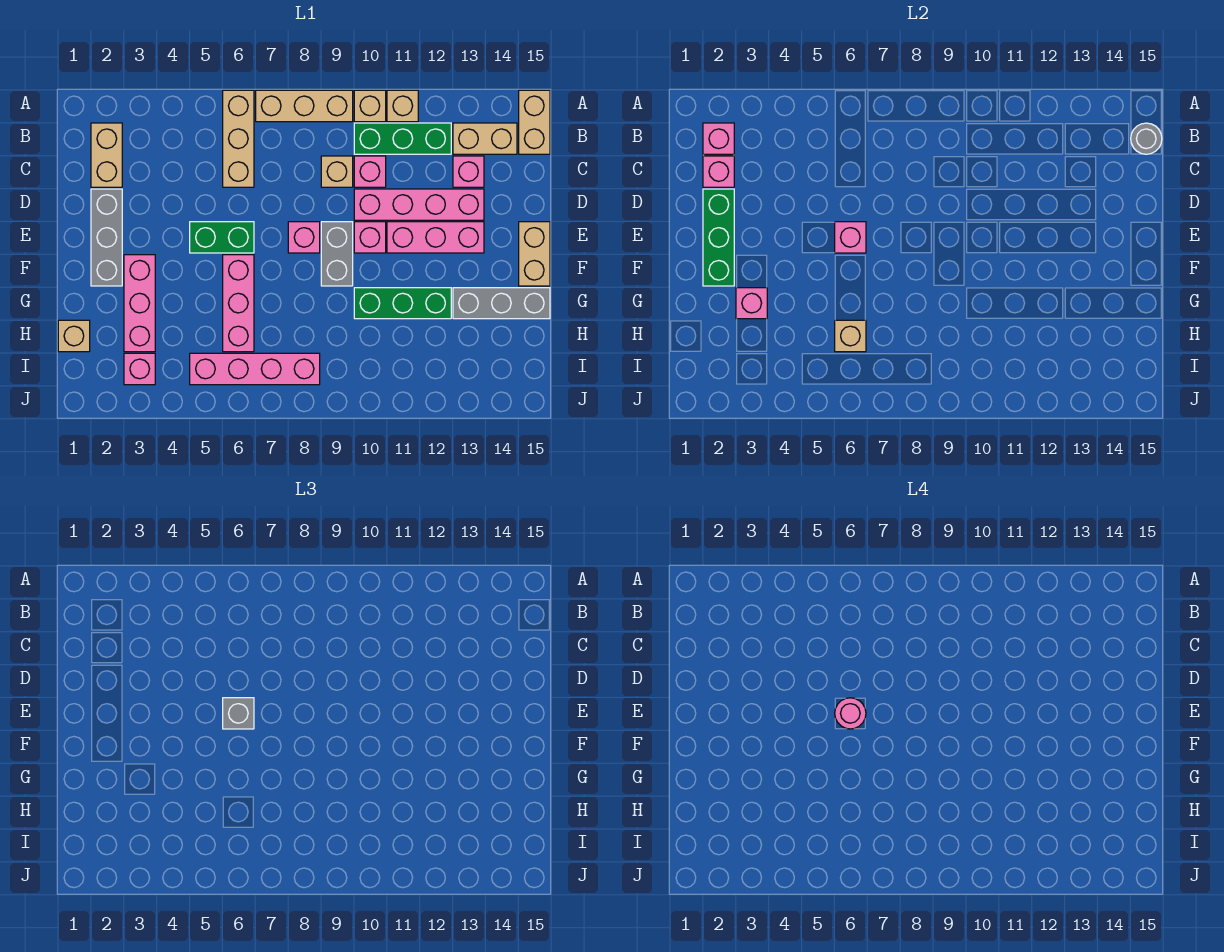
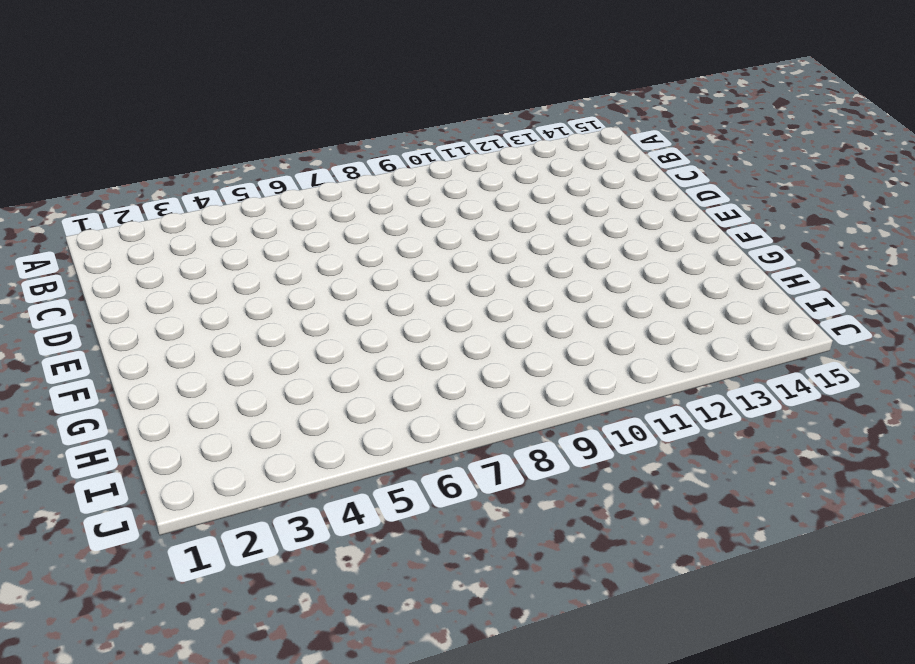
none -> tan brick A6:C6 level 1
none -> tan brick A7:A9 level 1
none -> tan brick A10 level 1
none -> tan brick A11 level 1

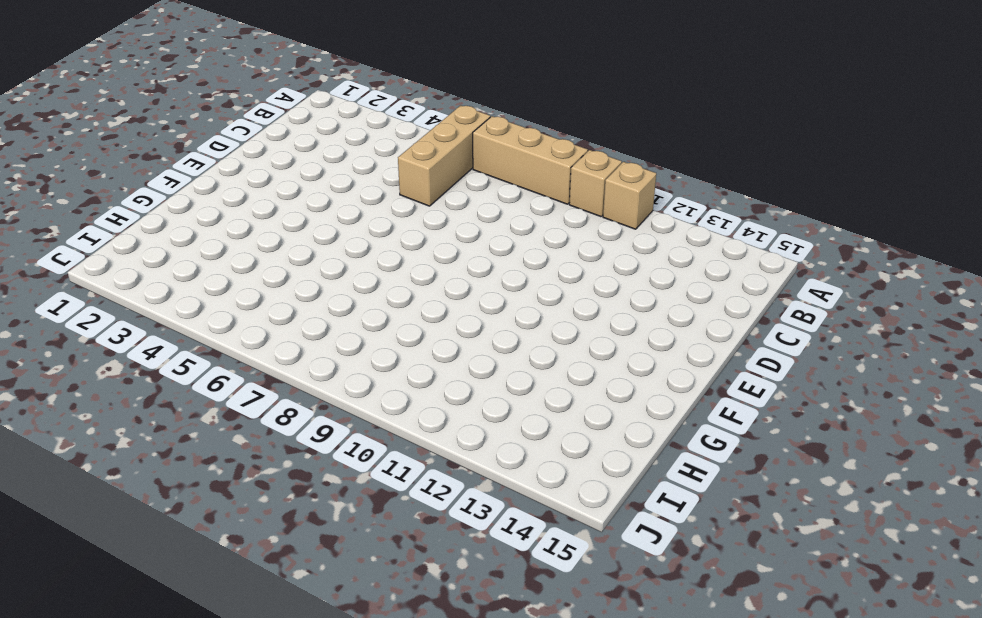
none -> tan brick A15:B15 level 1
none -> tan brick B2:C2 level 1
none -> green brick B10:B12 level 1
none -> tan brick B13:B14 level 1

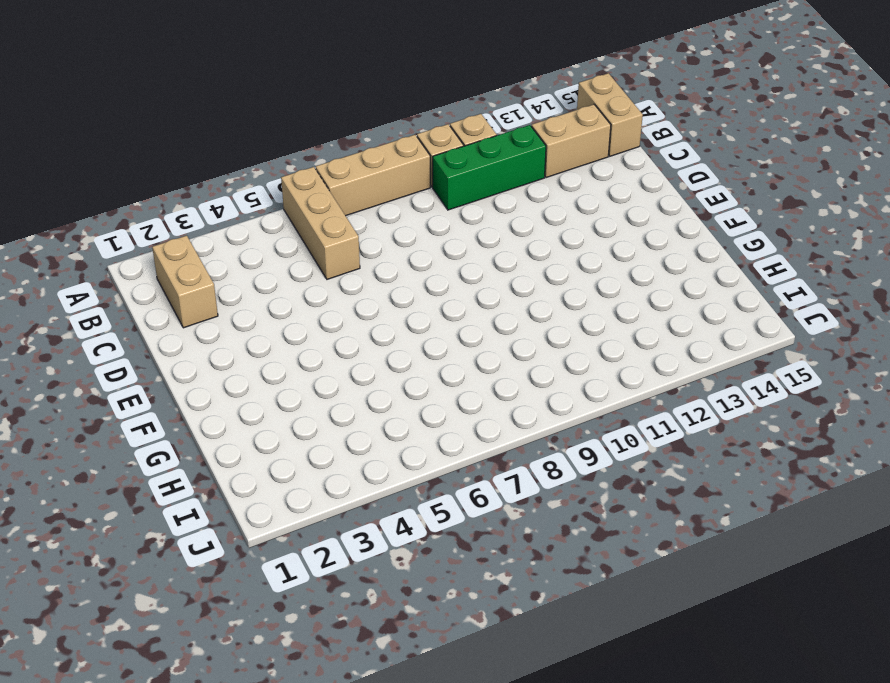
none -> tan brick C9 level 1
none -> pink brick C10 level 1
none -> pink brick C13 level 1
none -> grey brick D2:F2 level 1

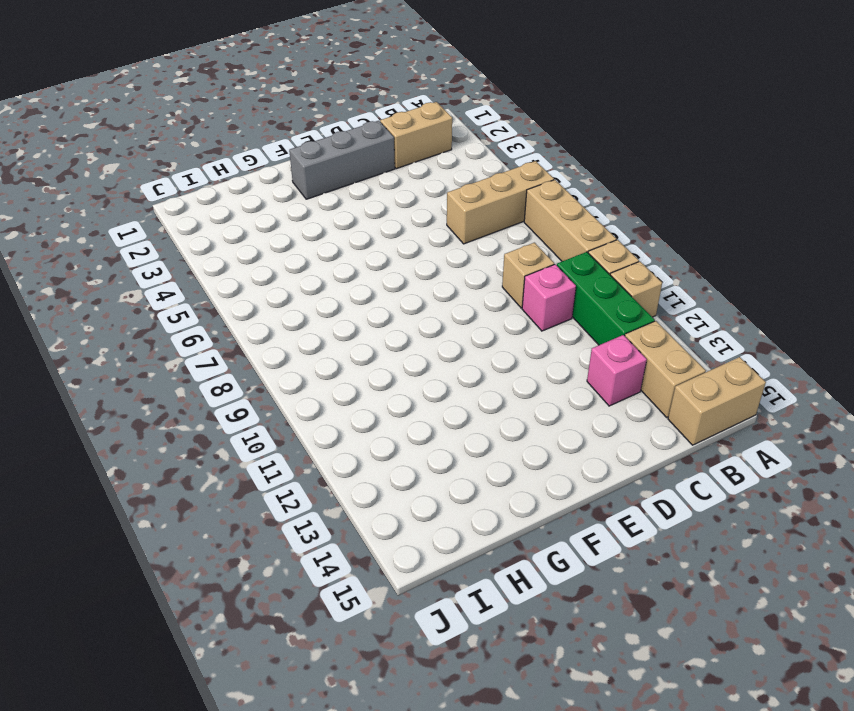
none -> pink brick D10:D13 level 1
none -> green brick E5:E6 level 1
none -> pink brick E8 level 1
none -> grey brick E9:F9 level 1

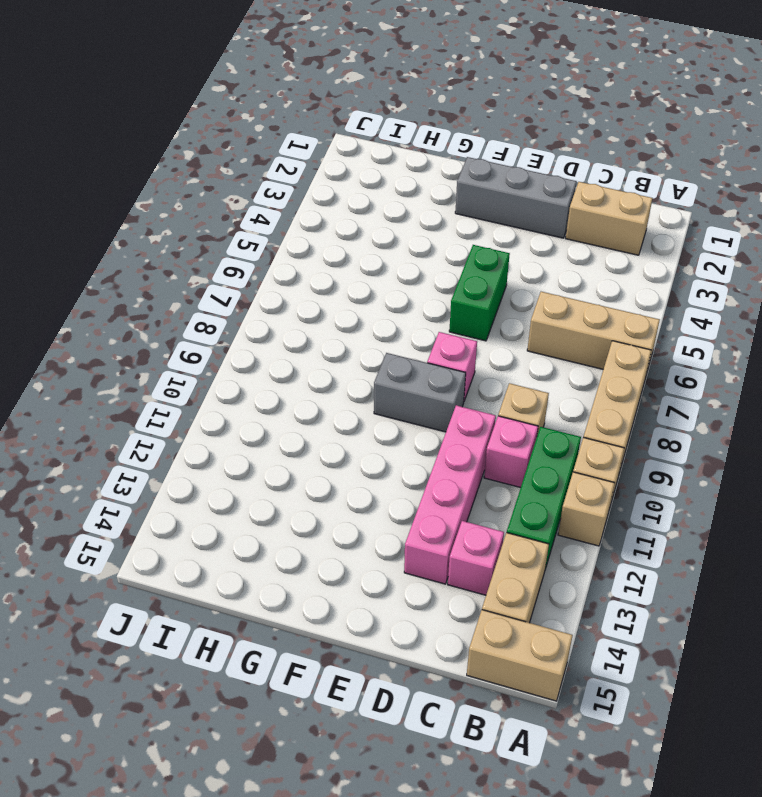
none -> pink brick E10 level 1
none -> pink brick E11:E13 level 1
none -> tan brick E15:F15 level 1
none -> pink brick F3:H3 level 1

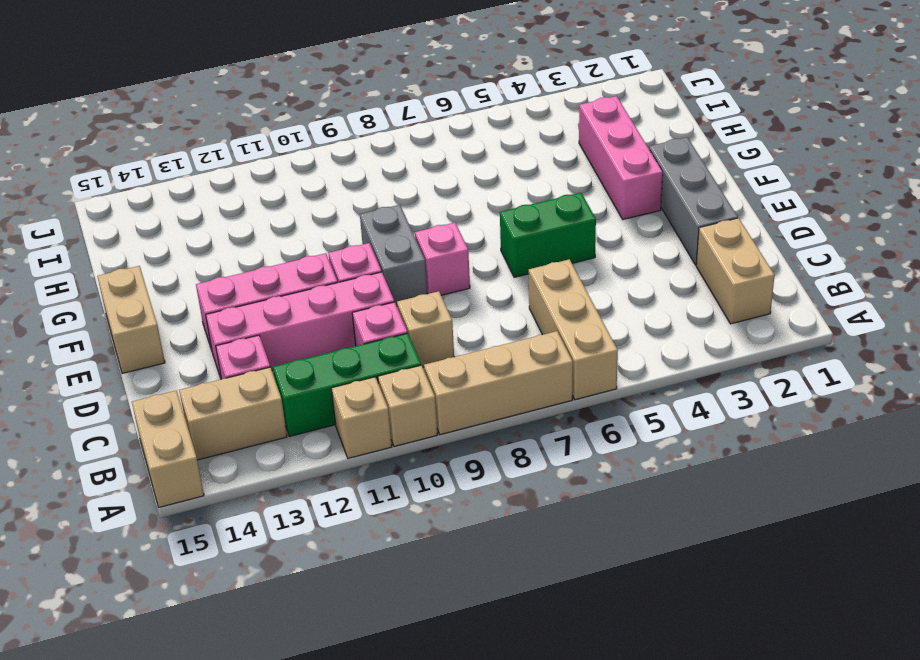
none -> pink brick F6:H6 level 1
none -> green brick G10:G12 level 1
none -> grey brick G13:G15 level 1
none -> tan brick H1 level 1

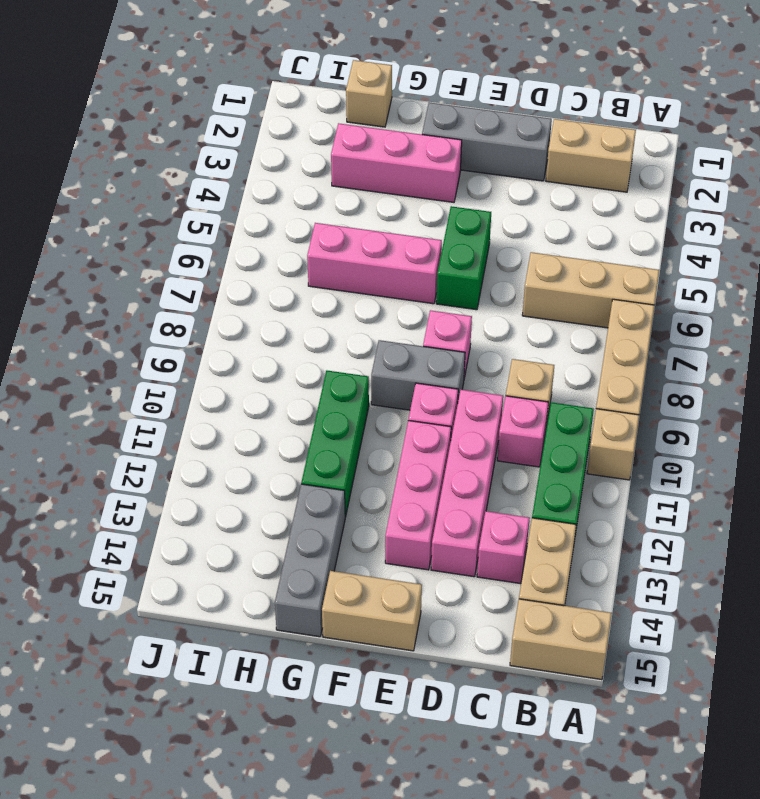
none -> tan brick A11 level 1
none -> pink brick I3 level 1
none -> pink brick I5:I8 level 1
none -> pink brick B2 level 2

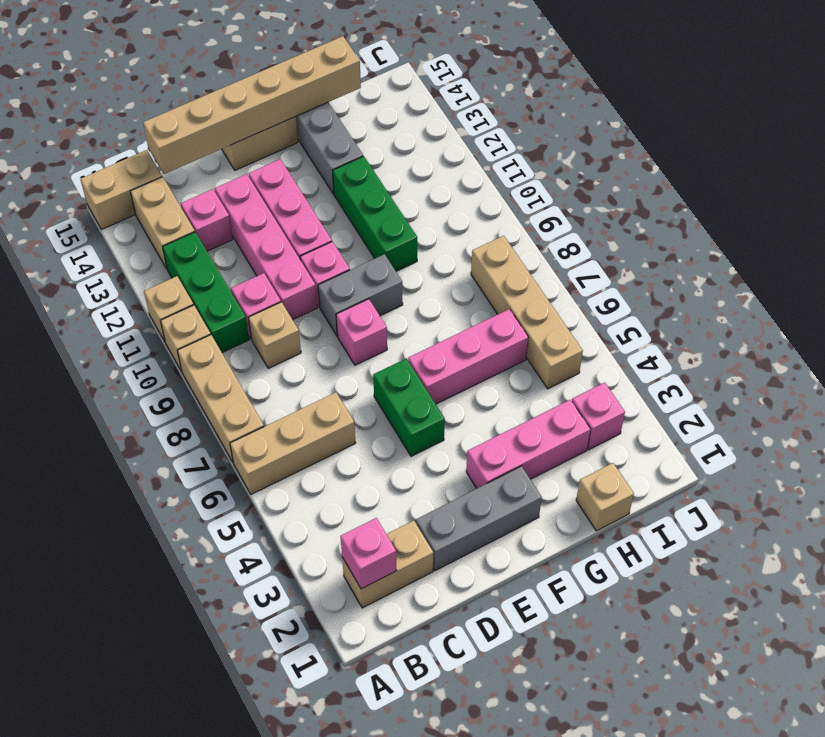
tan brick C15:H15 level 2 -> none
tan brick I5:I8 level 1 -> pink brick I5:I8 level 1
none -> grey round brick B15 level 2
none -> pink brick C2 level 2
none -> green brick D2:F2 level 2
none -> pink brick E6 level 2

